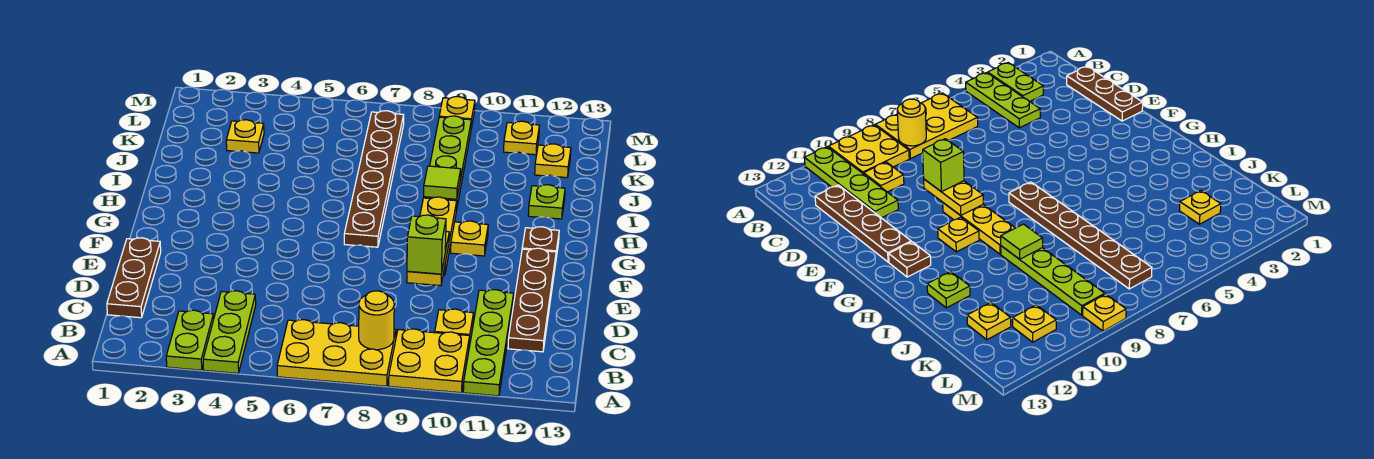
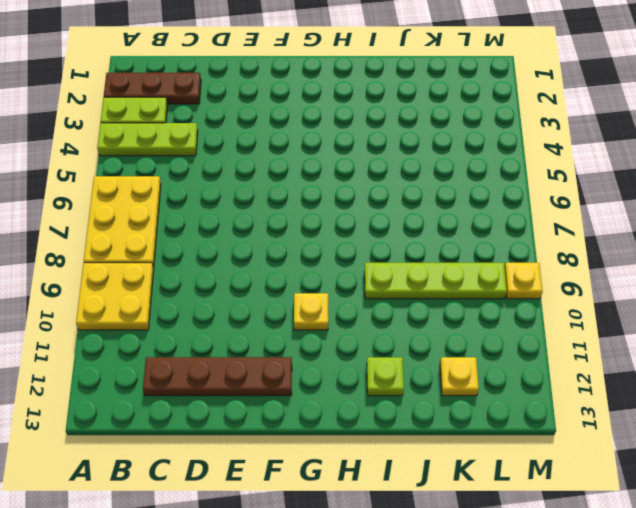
brown plate A2:C2 level 1 -> brown plate C1:E1 level 1
none -> lime plate A11:D11 level 1
none -> yellow plate C10 level 1
none -> yellow plate F9:H9 level 1

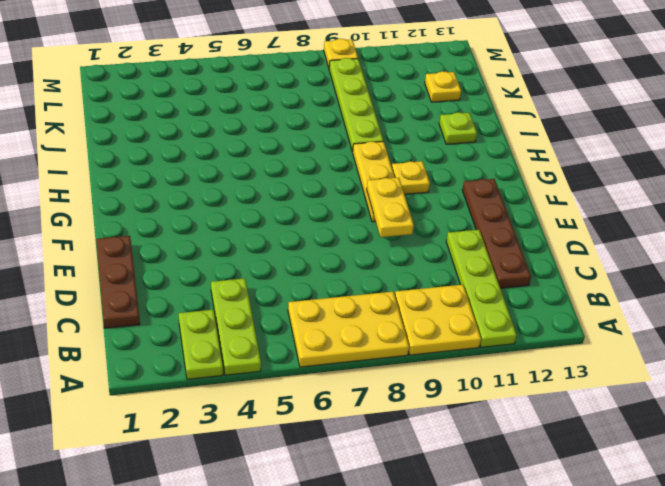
none -> yellow plate C10 level 1
none -> brown plate G7:L7 level 1
none -> brown plate G12 level 1

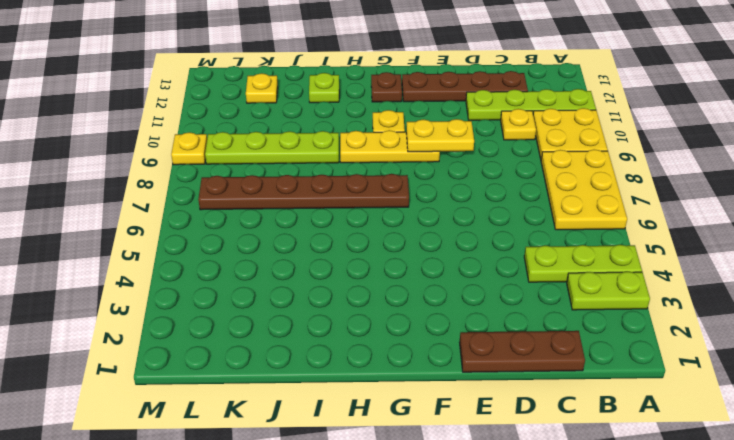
none -> yellow plate K3 level 1
none -> yellow plate L11 level 1
none -> yellow round brick B8 level 2

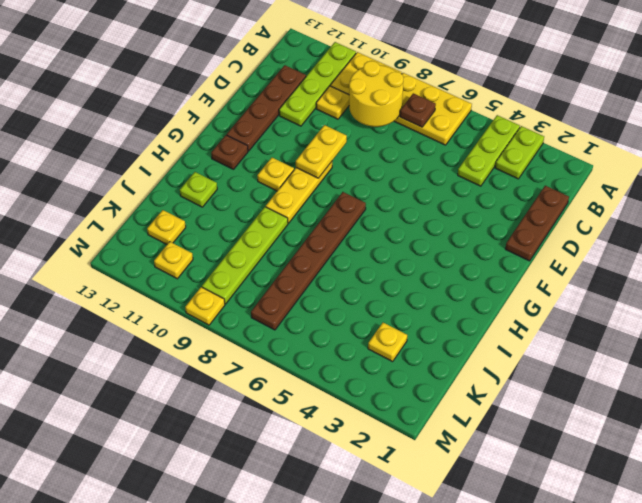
brown plate B7 level 2 -> none
yellow round brick B8:C9 level 2 -> yellow round brick B8 level 2
none -> lime tile I9 level 2
none -> lime brick E9 level 3

